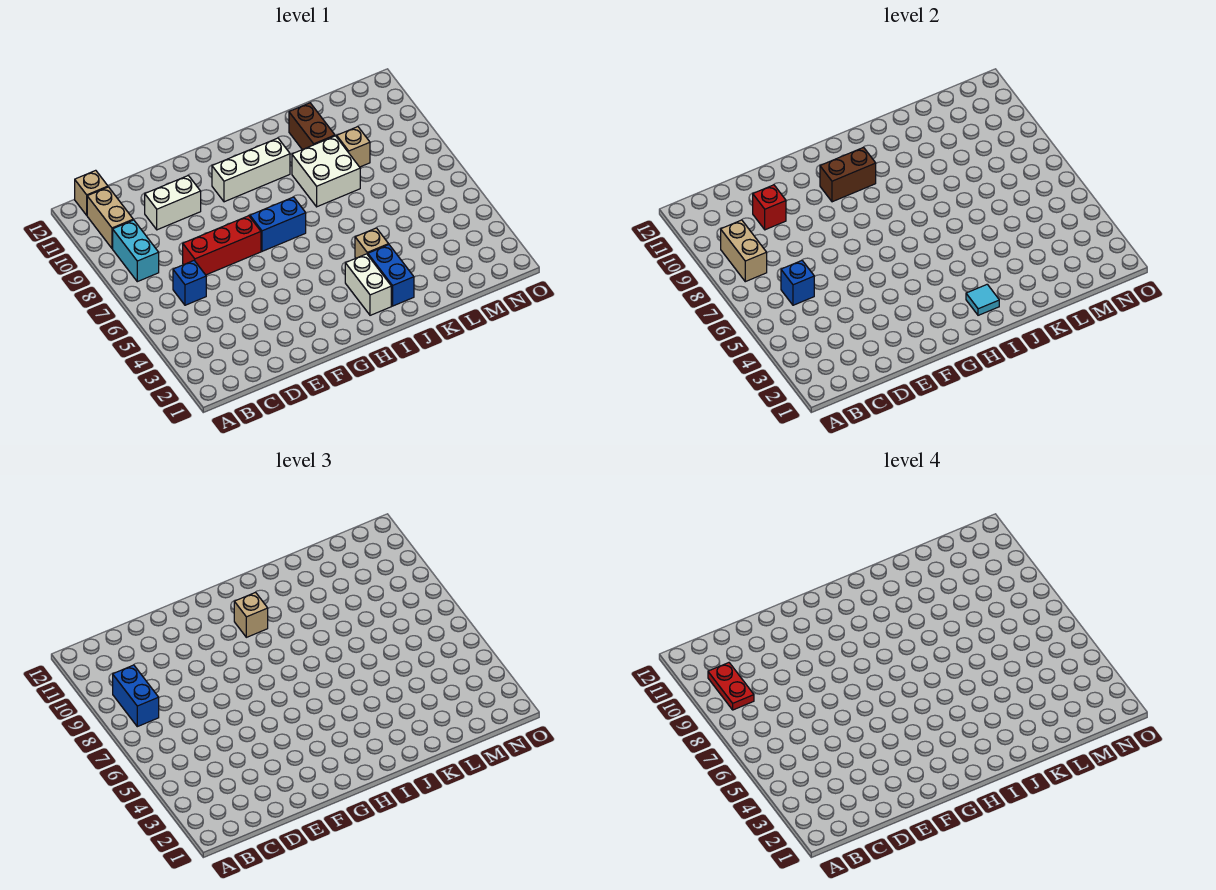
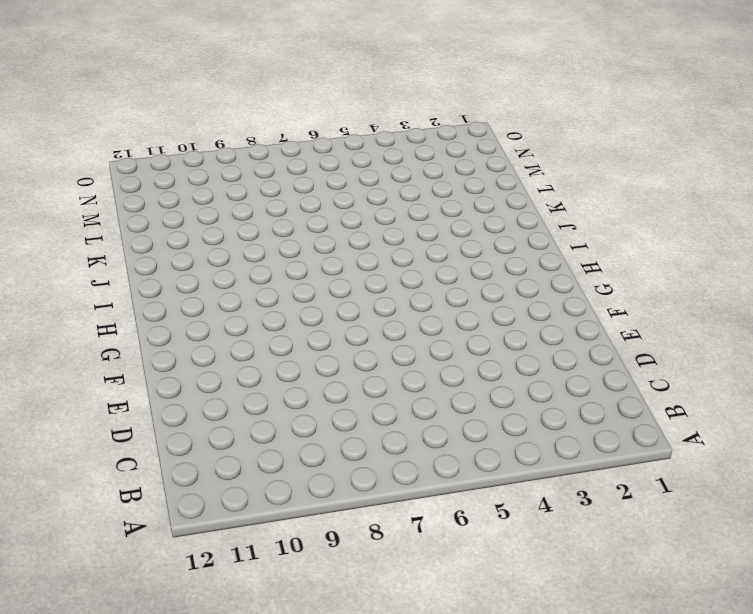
none -> cyan brick B8:B9 level 1
none -> tan brick B10:B11 level 1
none -> tan brick B12 level 1

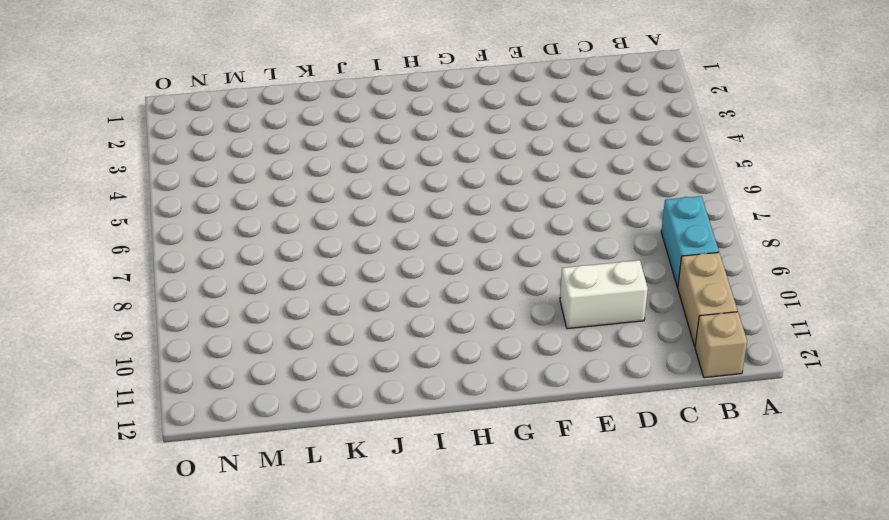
none -> blue brick C6 level 1
none -> red brick D7:F7 level 1
none -> blue brick G7:H7 level 1

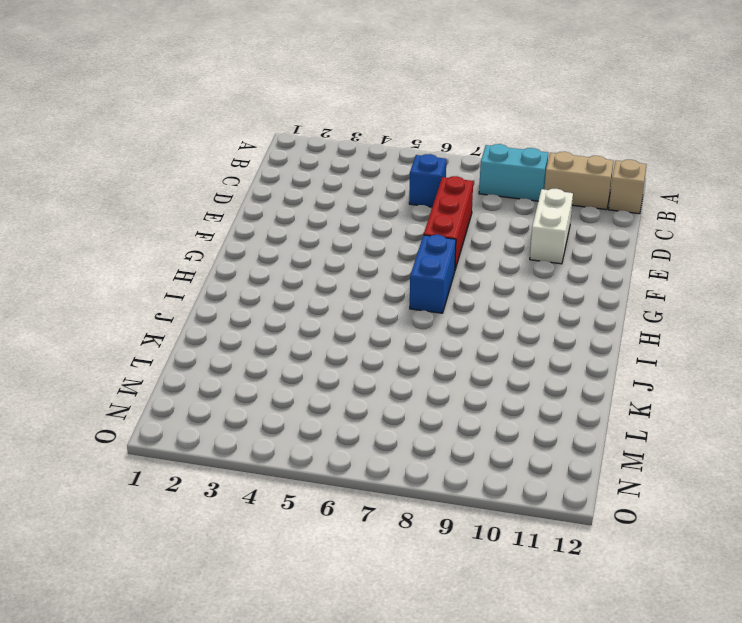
none -> white brick G10:I10 level 1
none -> white brick I2:I3 level 1
none -> blue brick J2:J3 level 1

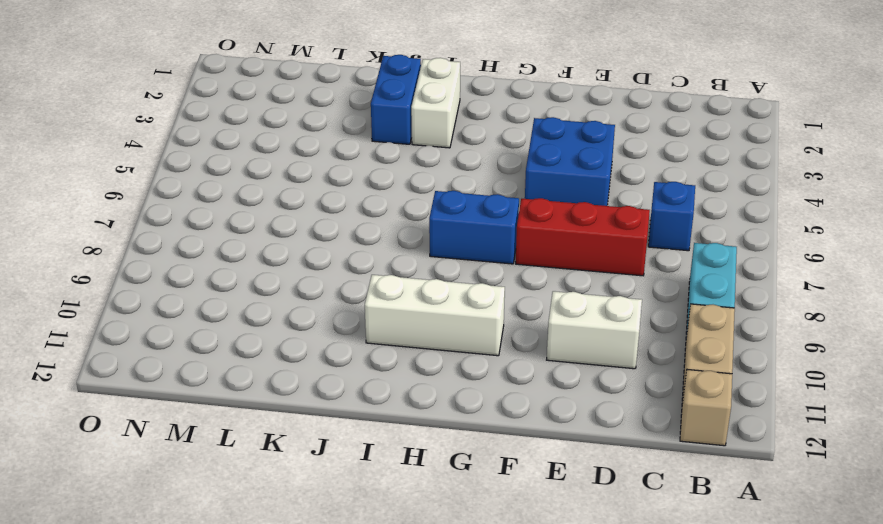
blue brick E4:F5 level 1 -> none
none -> tan brick J4 level 1
none -> white brick J8:K9 level 1
none -> brown brick K10:K11 level 1

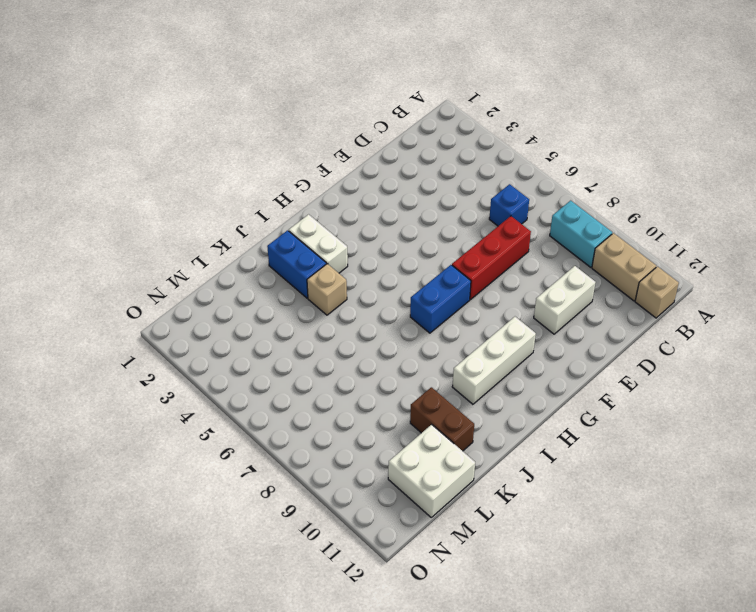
white brick L11:M12 level 1 -> white brick J8:K9 level 1
none -> tan brick L9 level 1
none -> tan brick B8:B9 level 2
none -> blue brick C6 level 2

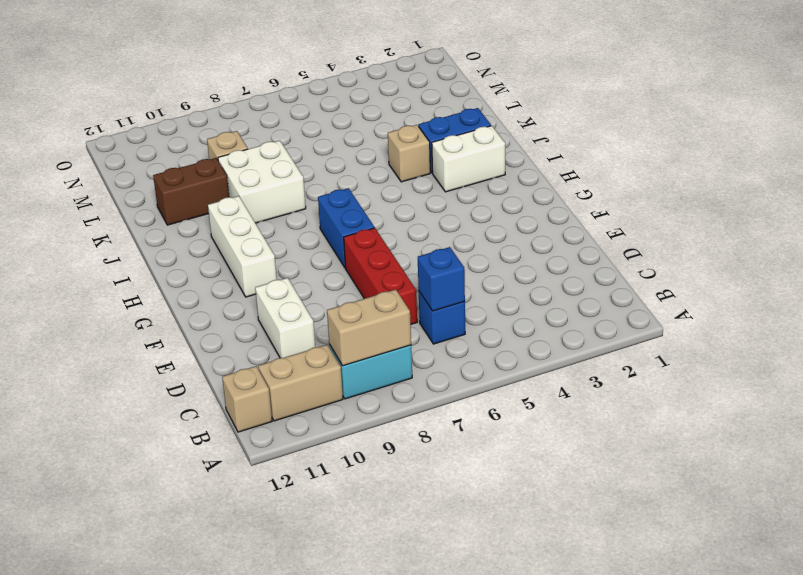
none -> red brick D10 level 2
none -> brown brick G10:H10 level 2
none -> cyan tile I2 level 2

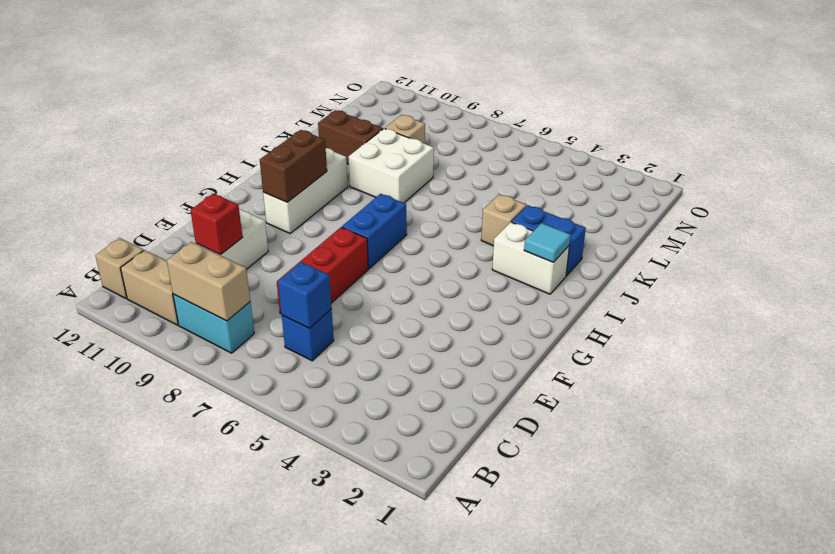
none -> blue brick B8:B9 level 3
none -> tan brick H10 level 3
none -> red plate B9:B10 level 4

